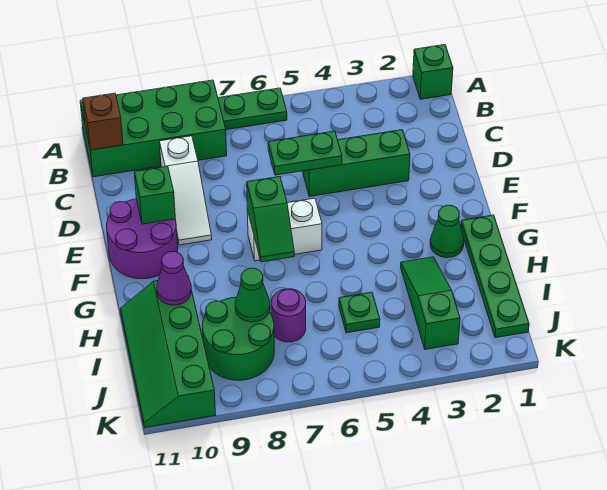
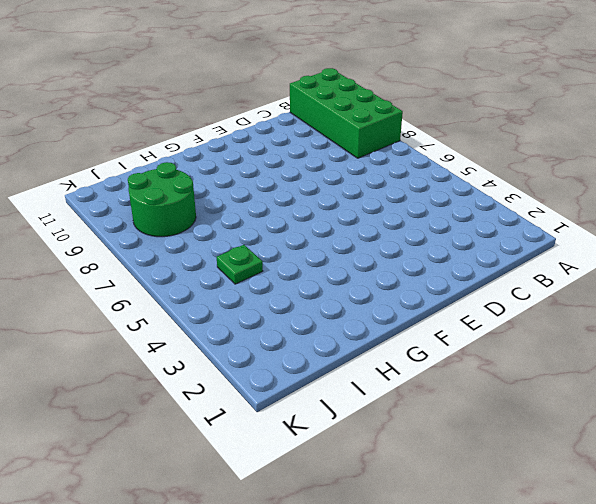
none -> green brick A1 level 1
none -> green plate A6:A7 level 1
none -> white slope C9:E9 level 1 top C

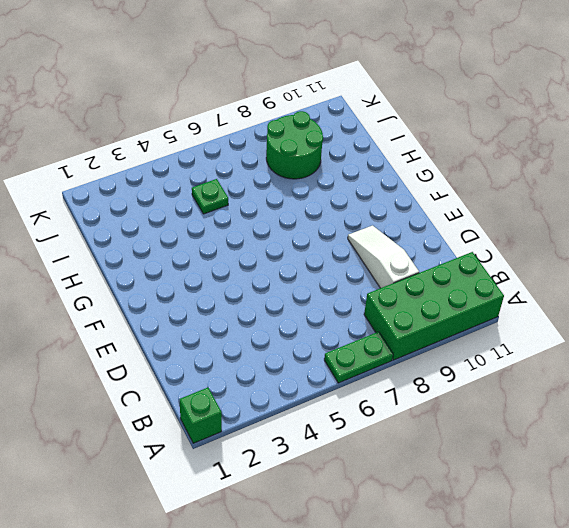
none -> green brick D3:D5 level 1
none -> purple round brick E10:F11 level 1
none -> white brick F6:F7 level 1

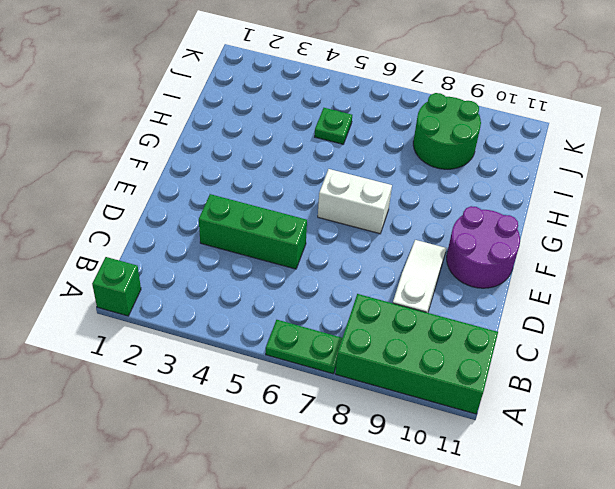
none -> green plate G1:J1 level 1
none -> green cone G2 level 1
none -> green slope H3:J3 level 1 top J

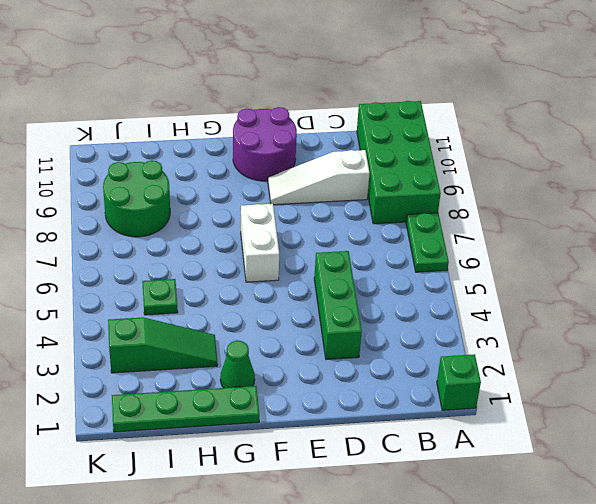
none -> green slope H10:K11 level 1 top 10
none -> purple round brick I7 level 1
none -> brown brick B11 level 2

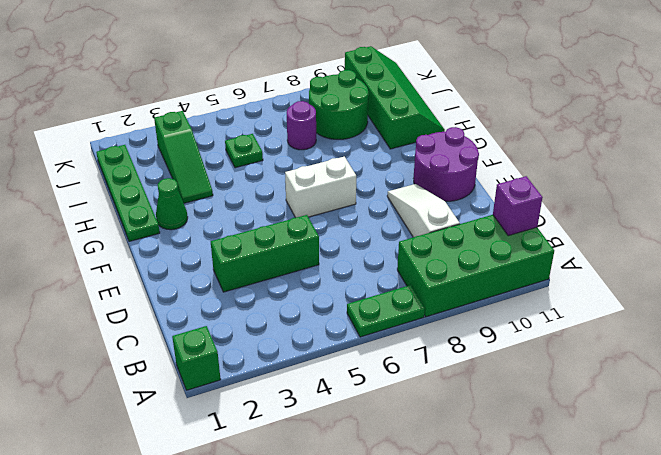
purple brick B11 level 2 -> brown brick B11 level 2
none -> green plate D5:D6 level 2
none -> green brick E10 level 2
none -> green slope F7:G7 level 2 top F

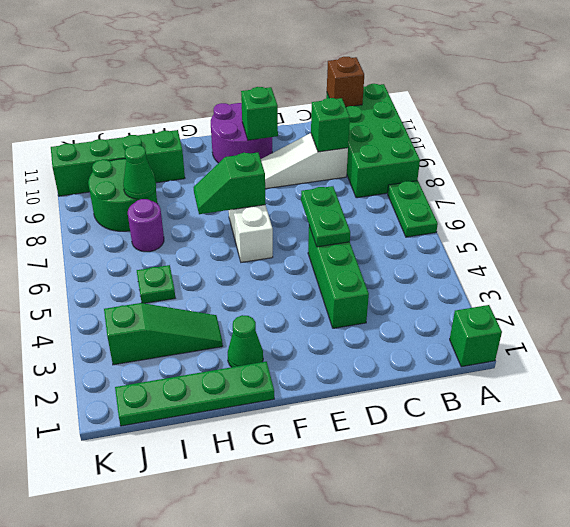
green brick C9 level 2 -> none
none -> purple cone H10 level 2

